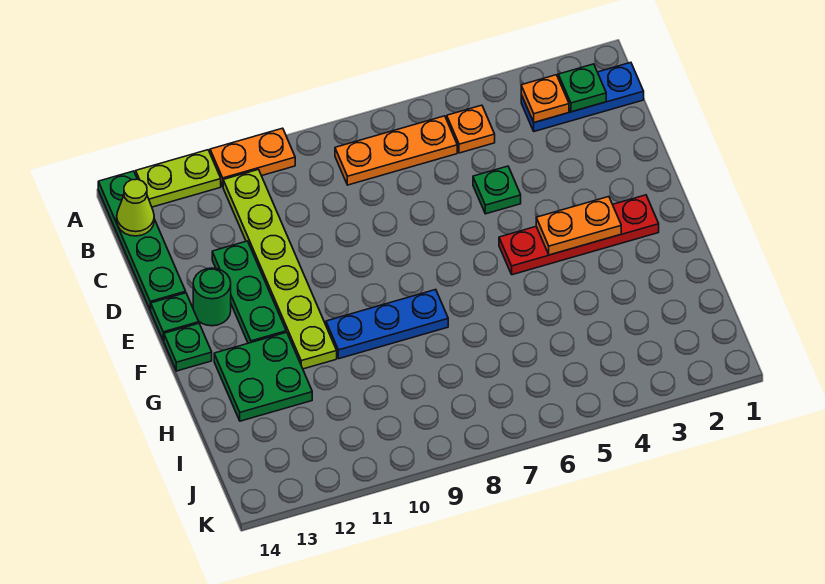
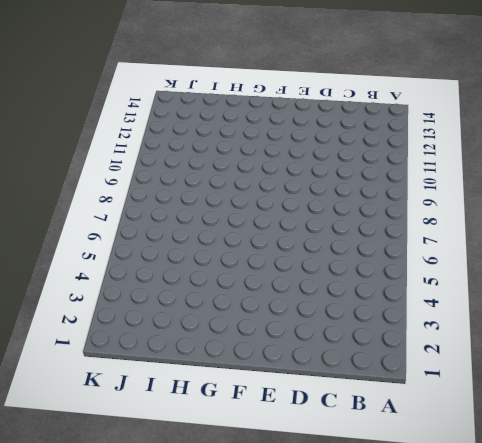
none -> orange plate A10:A11 level 1
none -> lime plate A12:A13 level 1
none -> green plate A14:D14 level 1

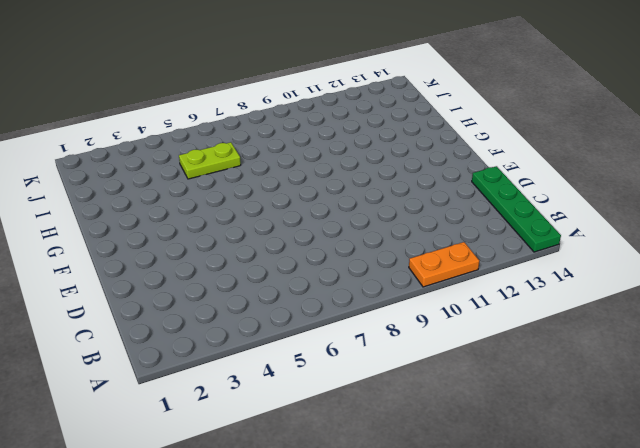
lime plate I5:I6 level 1 -> lime plate A12:A13 level 1
none -> blue plate B1:B3 level 1
none -> orange plate B5 level 1
none -> orange plate B6:B8 level 1

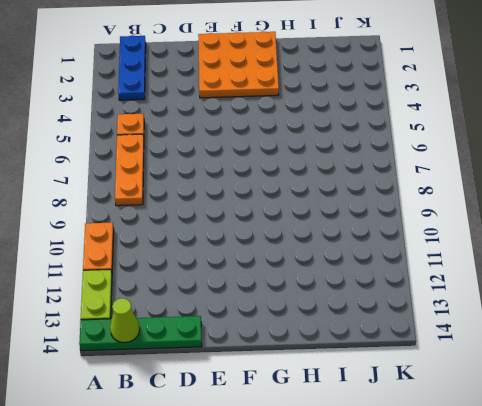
orange plate E1:G3 level 1 -> red plate F2:F5 level 1
none -> lime plate B11:G11 level 1
none -> green plate D5 level 1
none -> green plate D12:F12 level 1

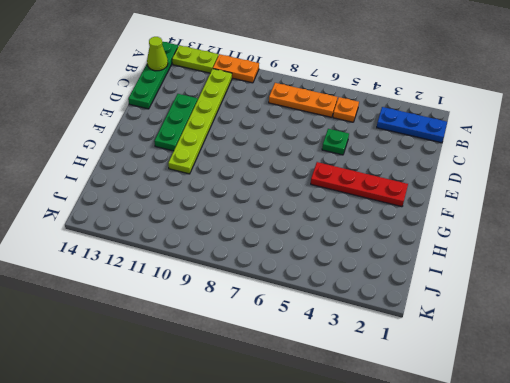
none -> green round brick E13 level 1
none -> green plate E14 level 1
none -> green plate F14 level 1

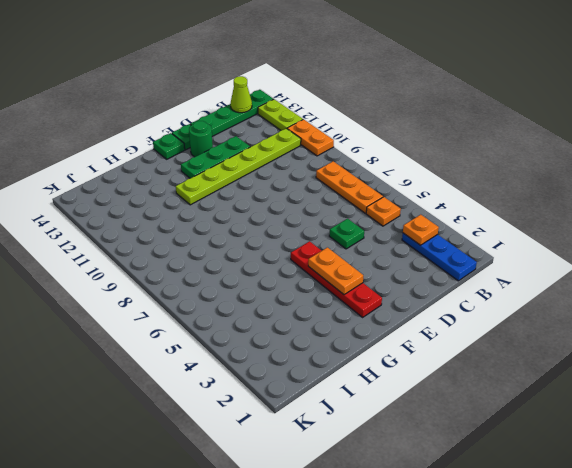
none -> blue plate G8:G10 level 1
none -> green plate G12:H13 level 1
none -> green plate B2 level 2

